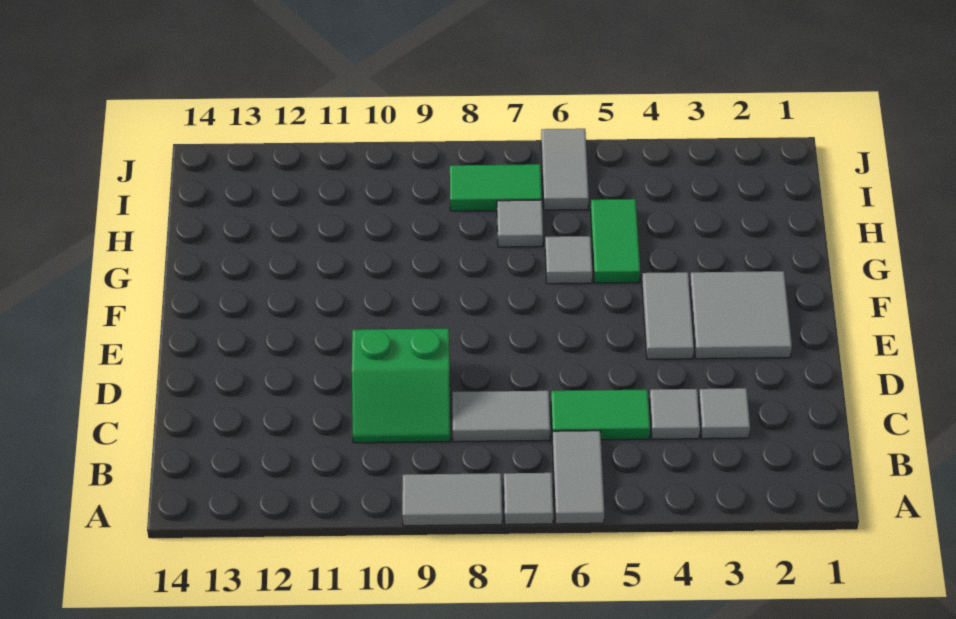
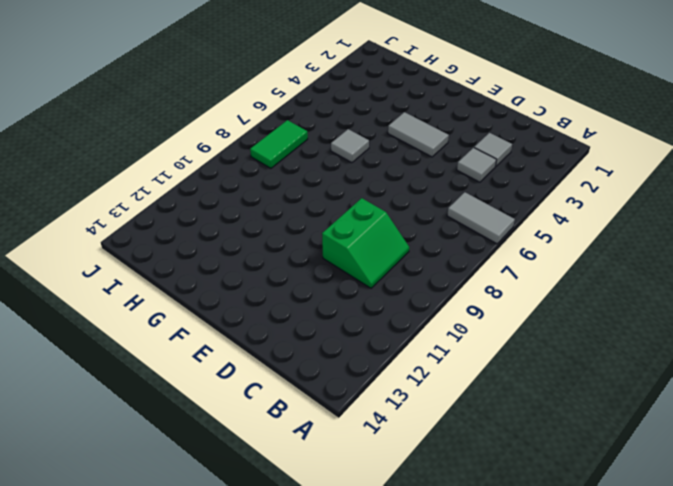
none -> grey tile A7 level 1
none -> grey tile A8:A9 level 1
none -> green tile C5:C6 level 1

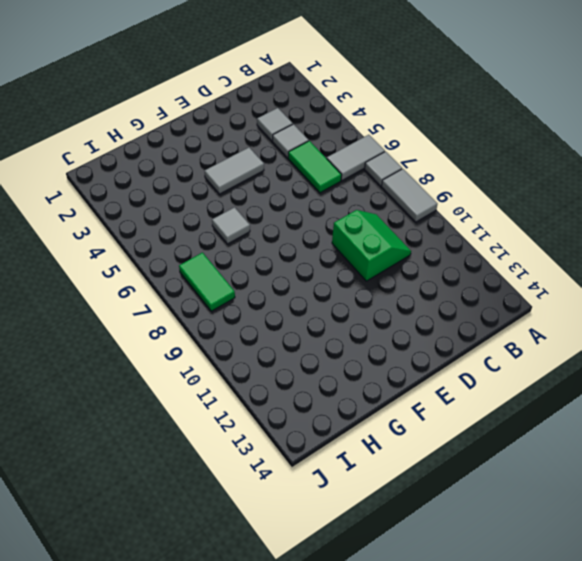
none -> grey tile C7:C8 level 1
none -> grey tile E2:F3 level 1
none -> green tile G5:H5 level 1

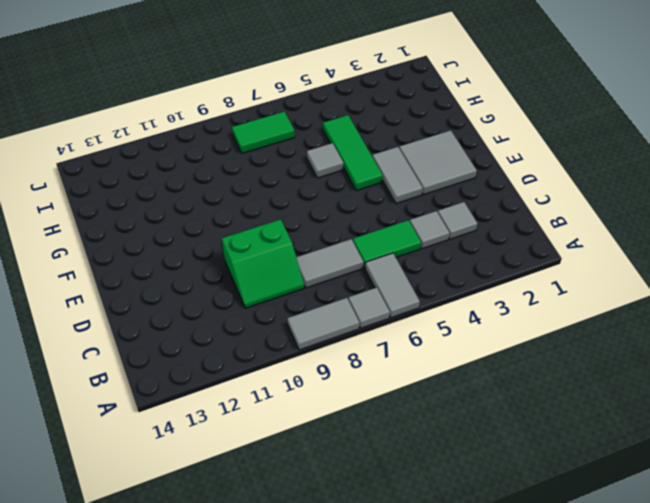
green tile F5:H5 level 1 -> green tile G5:H5 level 1
none -> grey tile H7 level 1
none -> grey tile I6:J6 level 1

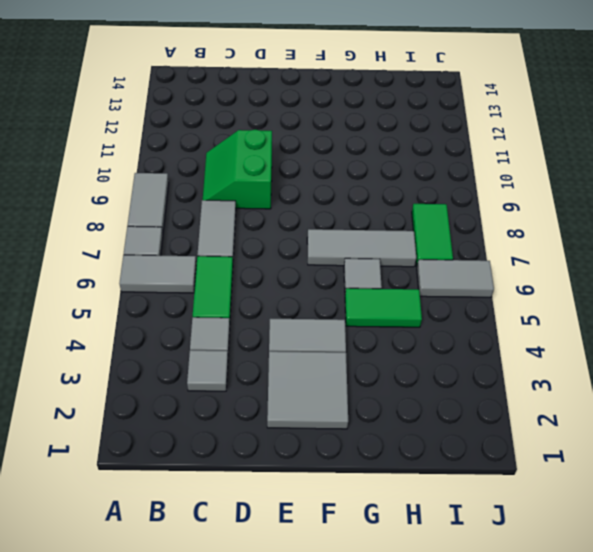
grey tile F7:H7 level 1 -> grey tile H7 level 1

